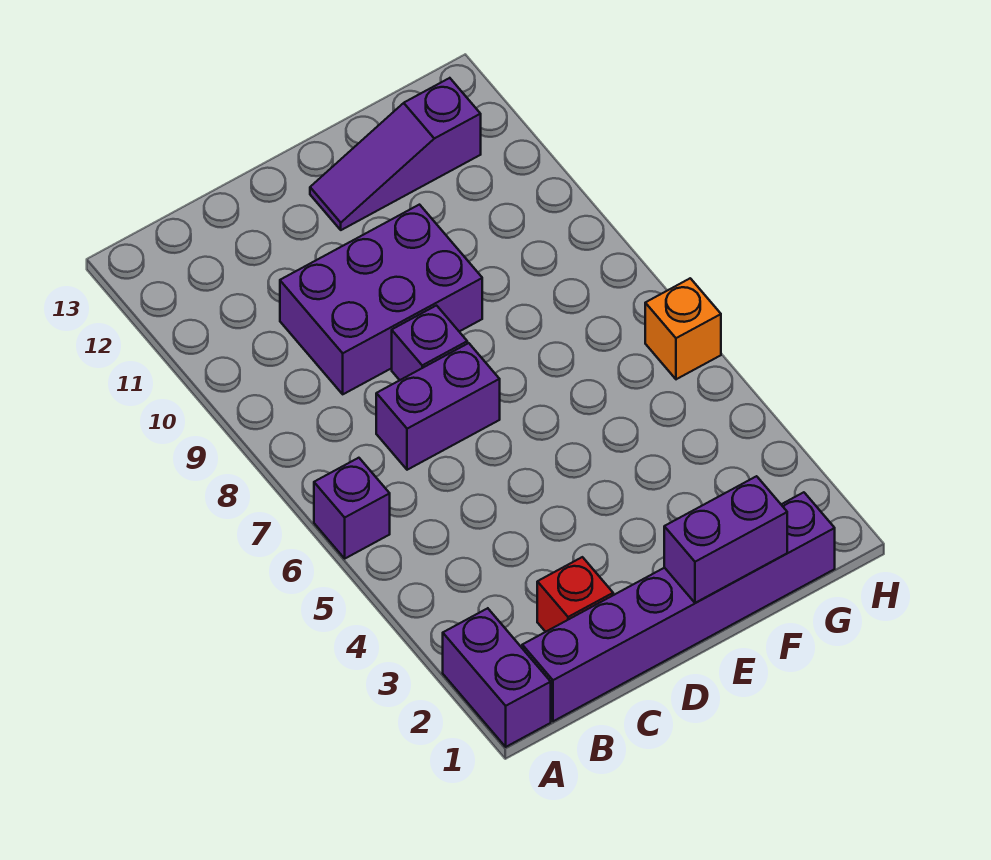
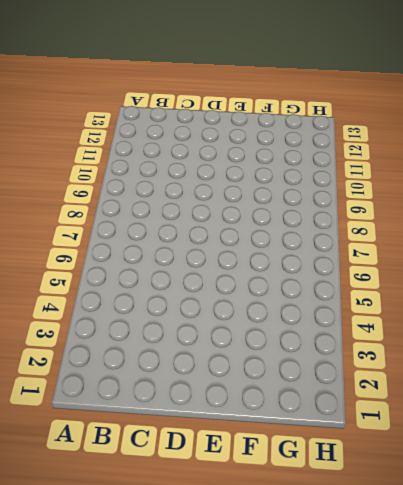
none -> purple brick A1:A2 level 1
none -> purple brick A6 level 1

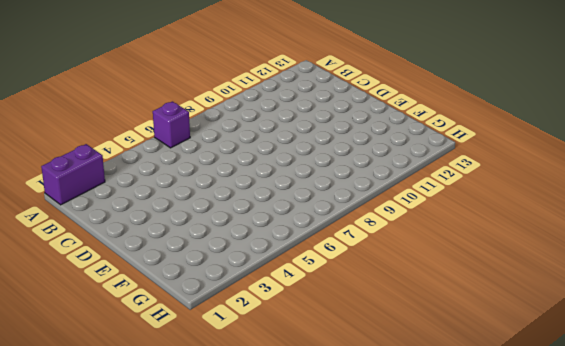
none -> purple brick B1:G1 level 1
none -> red brick C2 level 1

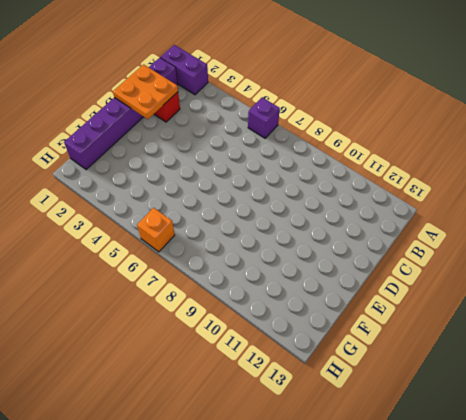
orange plate C1:D2 level 2 -> none
none -> purple brick C7:D7 level 1
none -> purple brick C9:E10 level 1

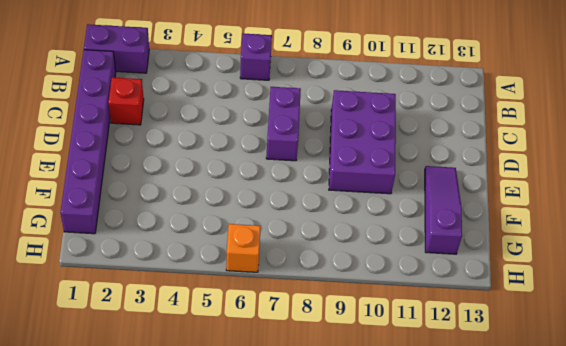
none -> purple brick D8 level 1
none -> purple brick E1:F1 level 2

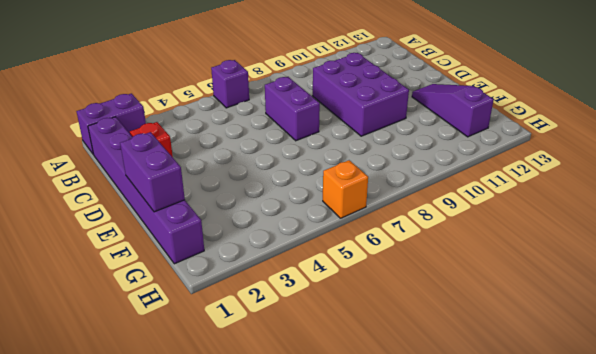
none -> purple brick D8 level 1

